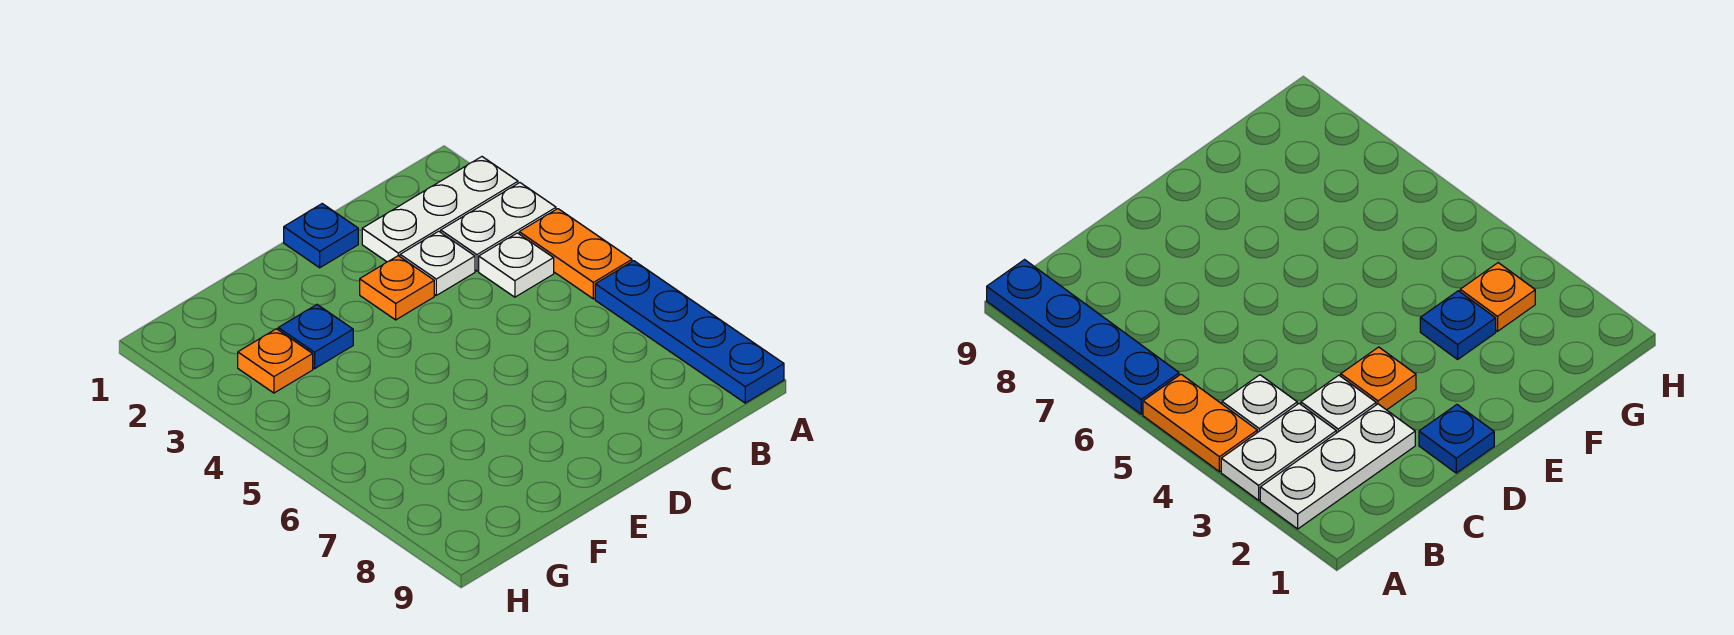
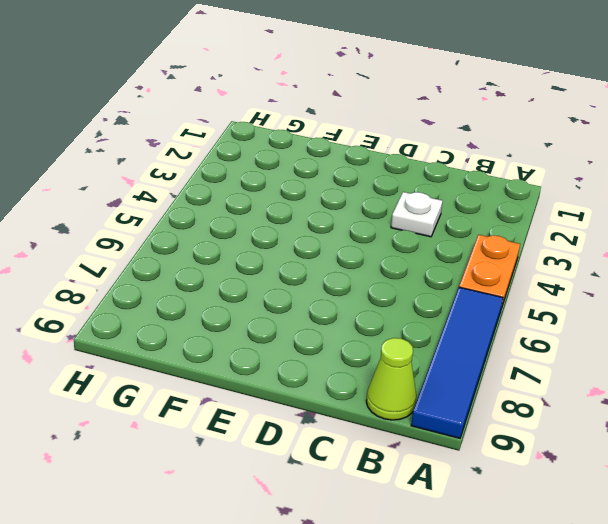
blue tile A6:A9 level 1 -> blue plate A6:A9 level 1
lime cone B9 level 1 -> none
none -> white plate A2:C2 level 1
none -> white plate A3:B3 level 1

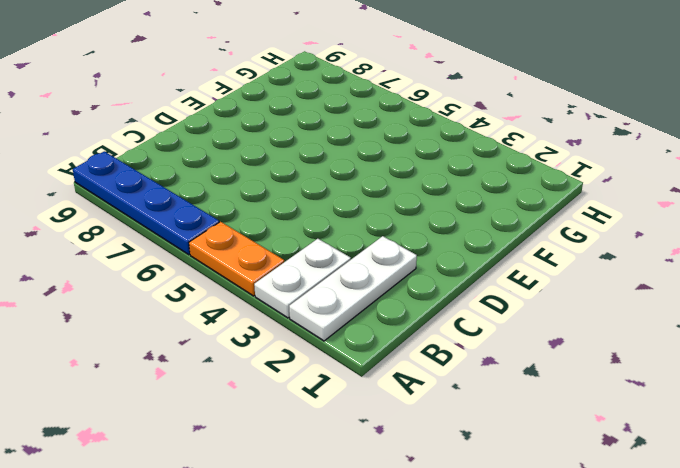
none -> white plate B4 level 1
none -> white plate C3 level 1

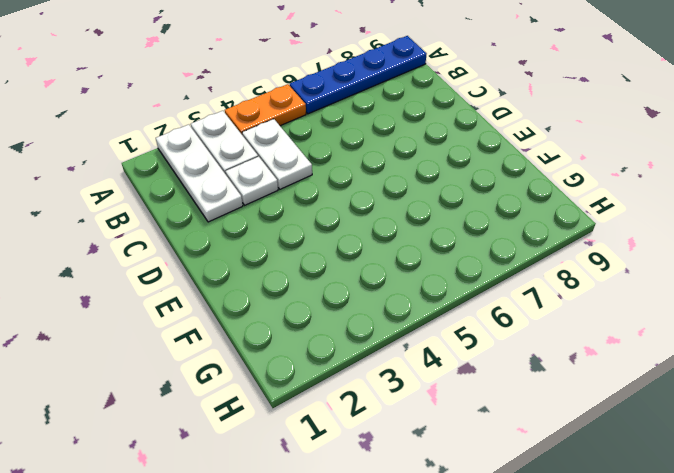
white plate B4:C4 level 1 -> white plate B4 level 1
none -> blue plate D1 level 1
none -> orange plate D3 level 1

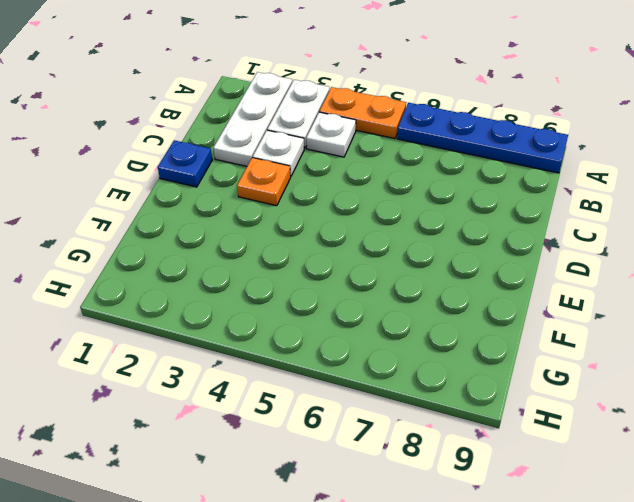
none -> blue plate F3 level 1
none -> orange plate G3 level 1

